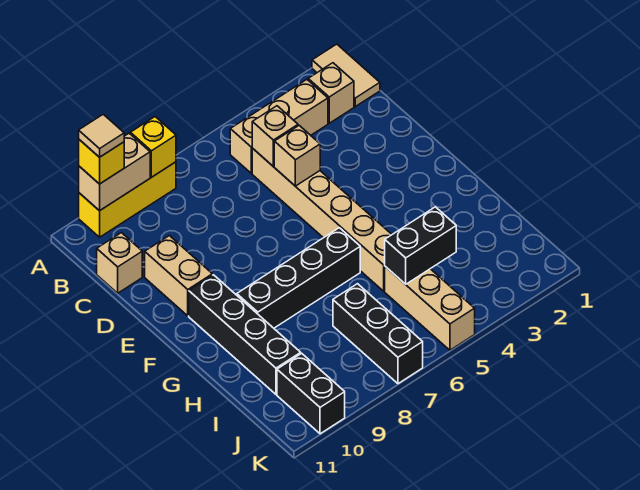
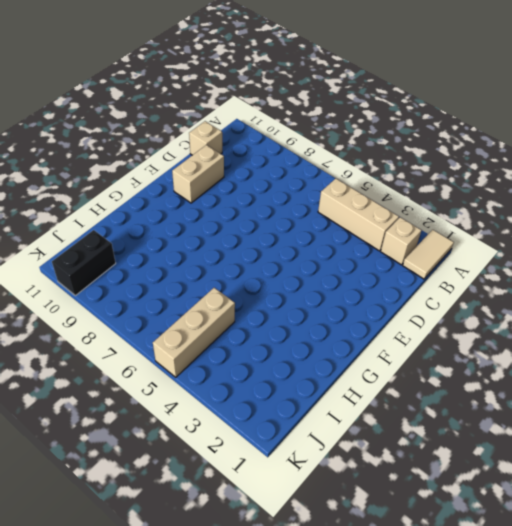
none -> yellow brick A8:A10 level 1
none -> tan brick C5:H5 level 1
none -> black brick F10:I10 level 1

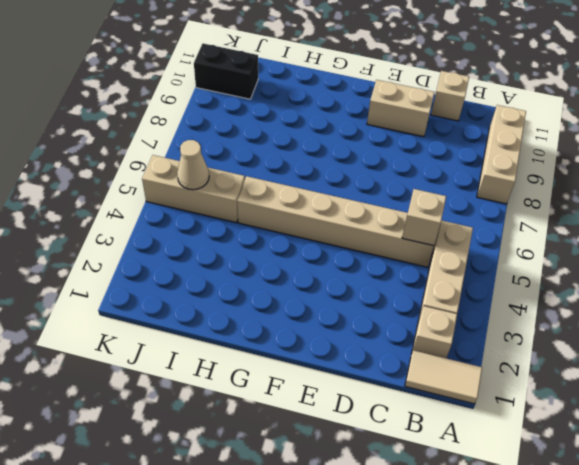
tan brick A8:A10 level 1 -> yellow brick A8:A10 level 1
tan cone J5 level 2 -> none
none -> black brick F10:I10 level 1
none -> black brick G6:G9 level 1
none -> black brick I7:K7 level 1

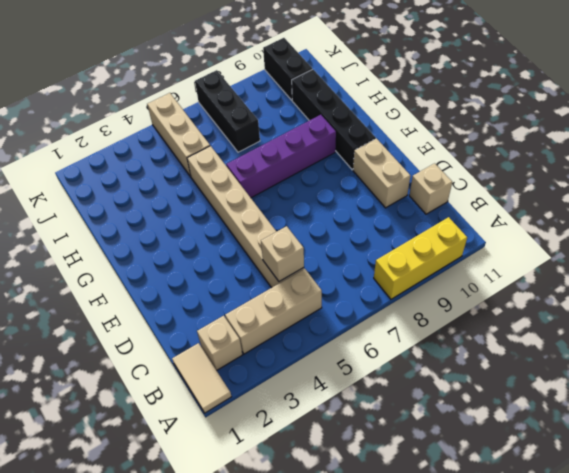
purple brick G6:G9 level 1 -> black brick G6:G9 level 1
none -> yellow brick A8 level 2
none -> tan brick A9:A10 level 2
none -> tan brick D5 level 2

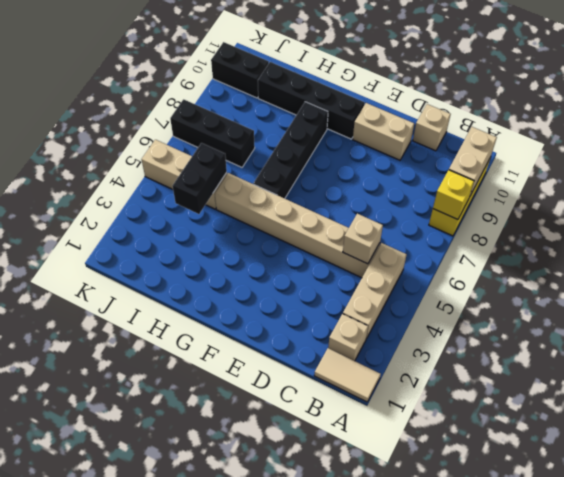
none -> tan brick D5 level 2
none -> yellow brick A10 level 3
none -> tan tile A10 level 4

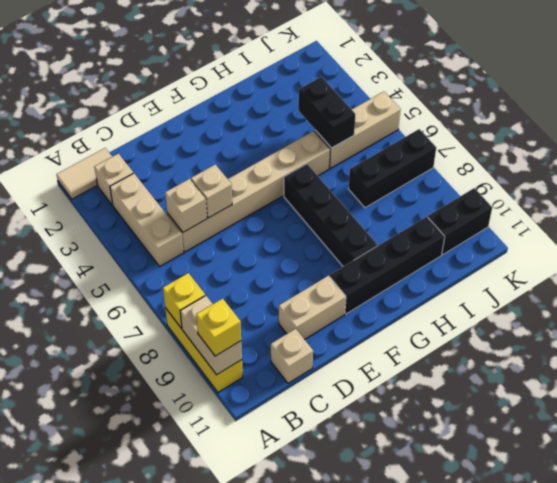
none -> tan tile A10 level 4

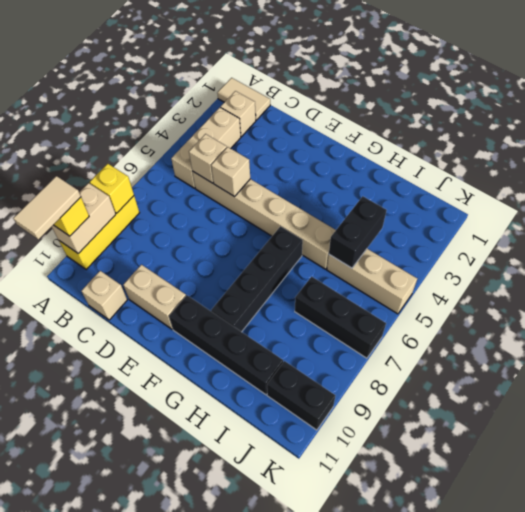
tan tile A10:A11 level 4 -> tan tile A10 level 4

